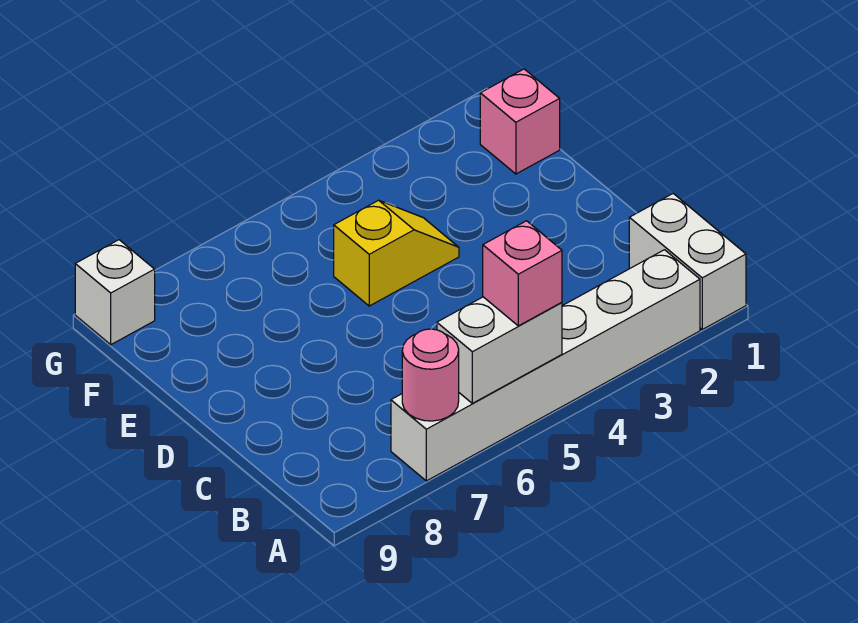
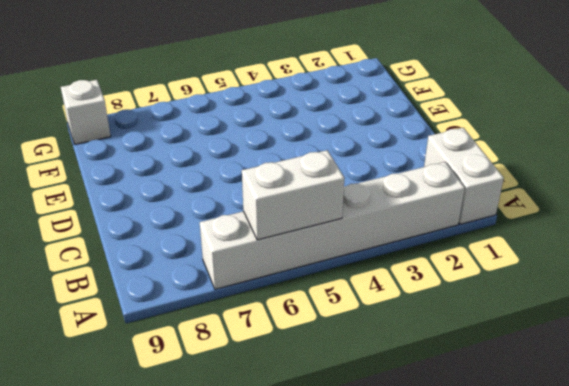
none -> yellow slope E4:E5 level 1 top 5
none -> pink brick F1 level 1

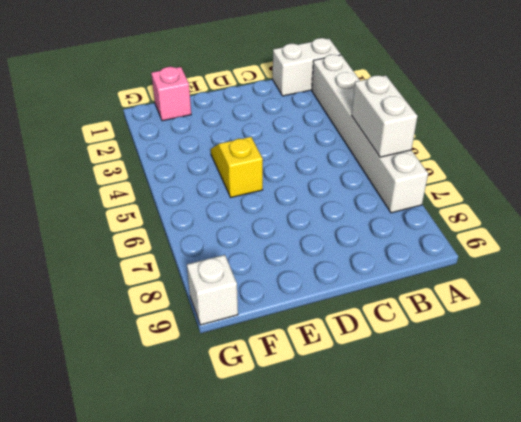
none -> pink round brick A7 level 2
none -> pink brick A5 level 3

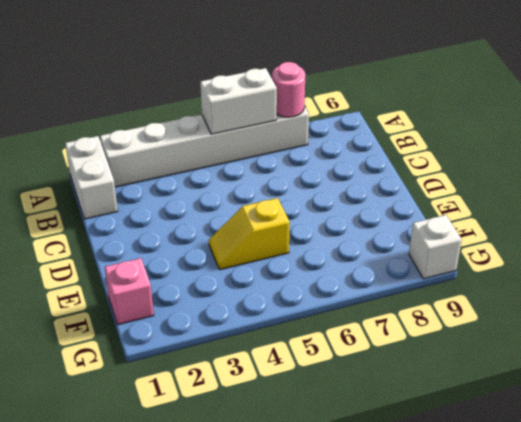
none -> pink brick A5 level 3

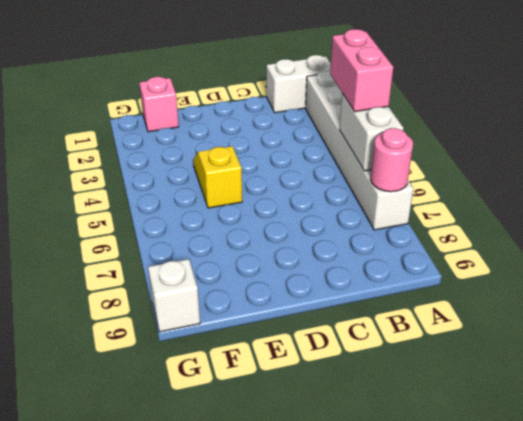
pink brick A4:A5 level 3 -> pink brick A5 level 3

